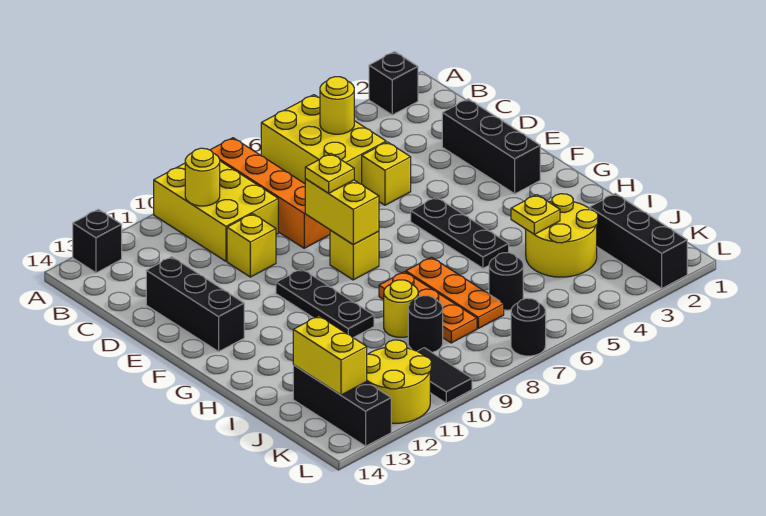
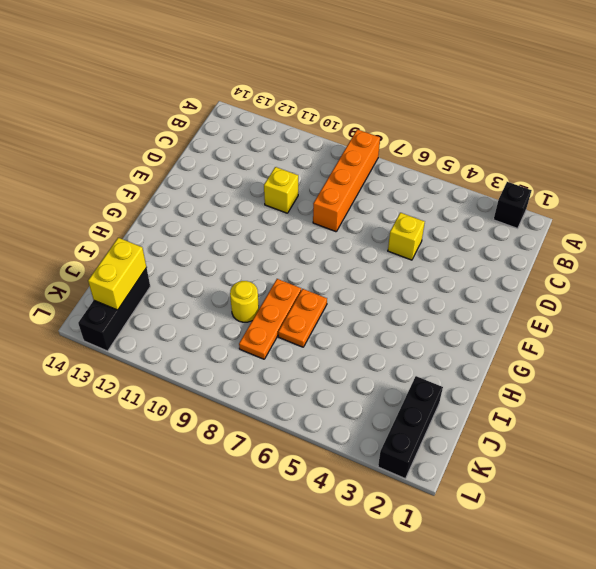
orange plate H7:I7 level 1 -> orange plate H7:J7 level 1
none -> yellow brick A5:C6 level 1
none -> yellow brick A9:C10 level 1
none -> black brick A13 level 1

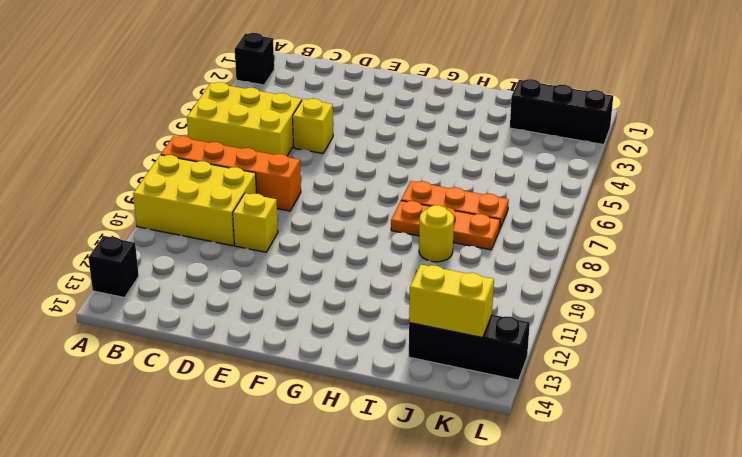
none -> black brick D2:F2 level 1
none -> black brick D13:F13 level 1
none -> black plate F5:H5 level 1

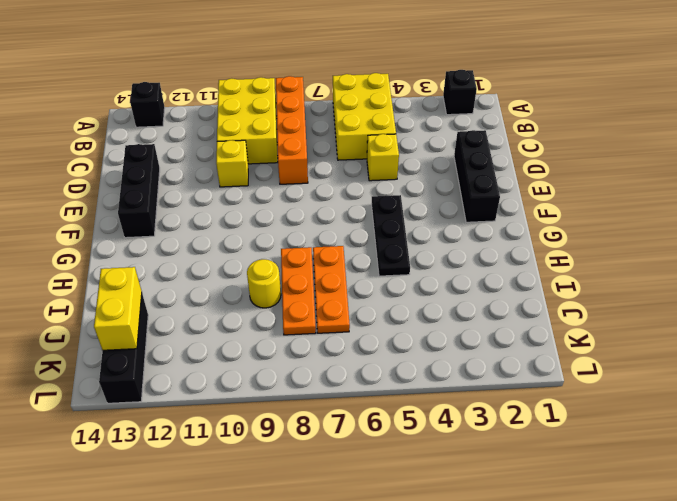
none -> yellow brick F8 level 1
none -> black plate F10:H10 level 1
none -> yellow round brick I3:J4 level 1

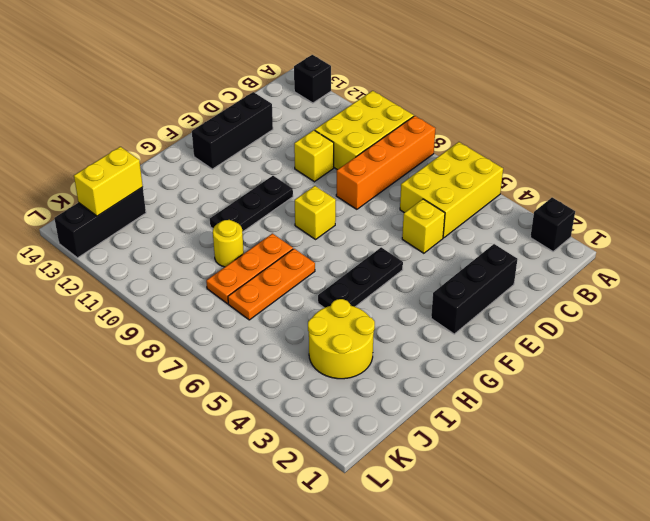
none -> black brick J2:L2 level 1
none -> black round brick J6 level 1
none -> black round brick J9 level 1

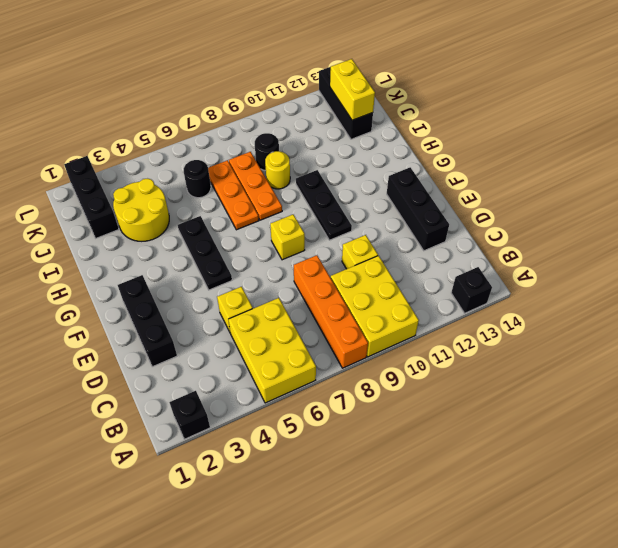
none -> black tile K10:L10 level 1
none -> yellow round brick K11:L12 level 1
none -> black round brick L7 level 1

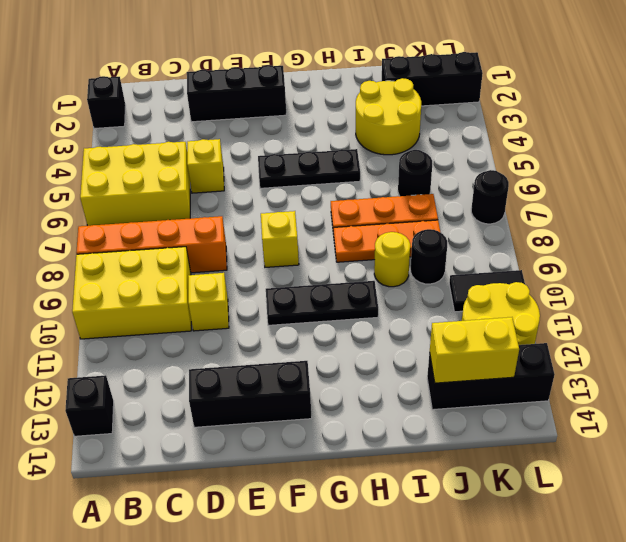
none -> yellow round brick B5 level 2
none -> yellow round brick B10 level 2
none -> yellow brick E8:F8 level 2

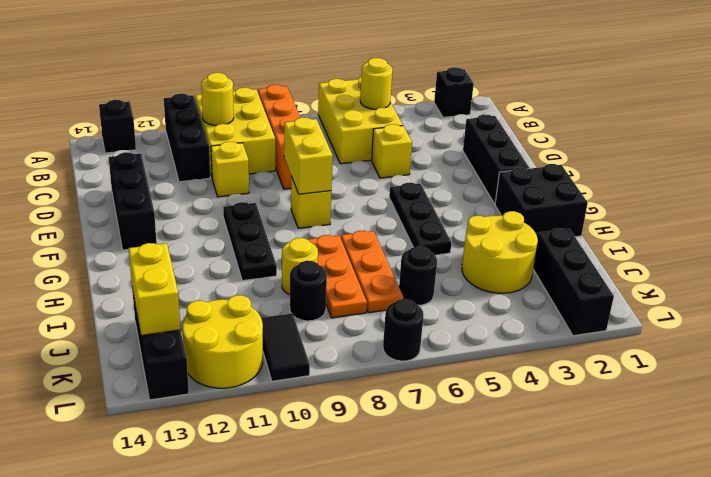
black brick A11:C11 level 1 -> none
black brick G1:H2 level 1 -> none
none -> yellow plate I4 level 2
none -> yellow plate E8 level 3

